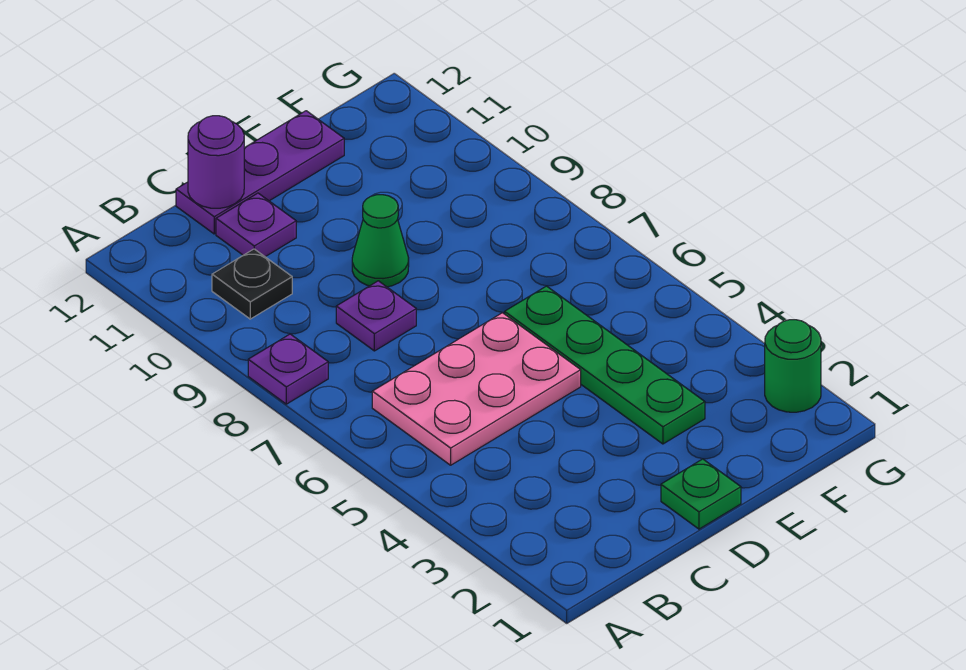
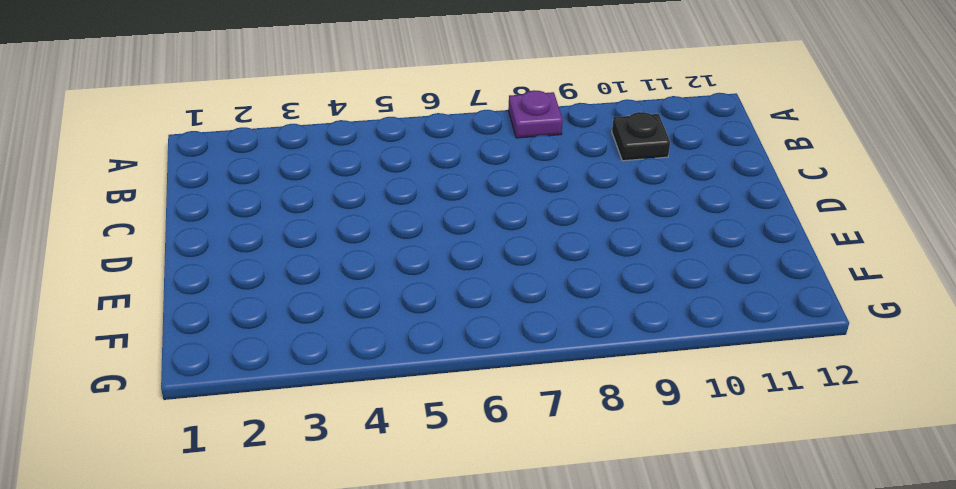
none -> pink plate B5:D6 level 1
none -> purple plate C8 level 1

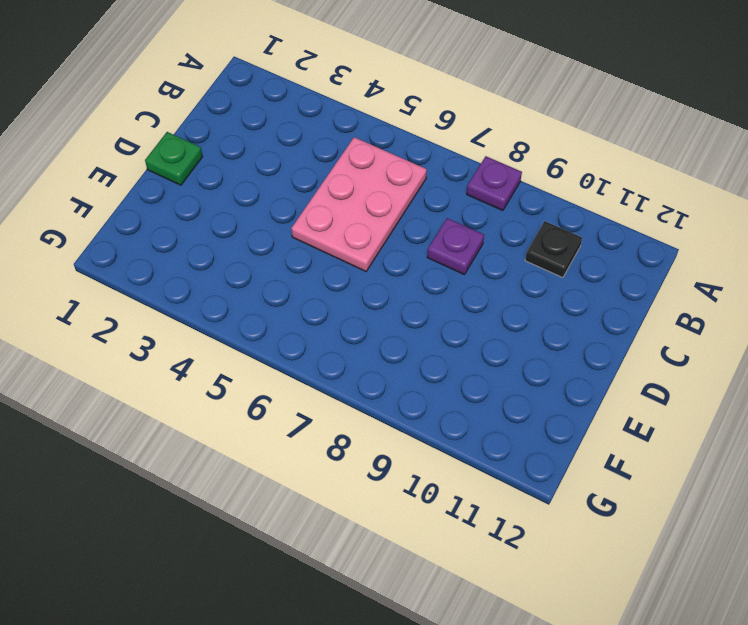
none -> purple plate C11 level 1
none -> purple plate C12:E12 level 1

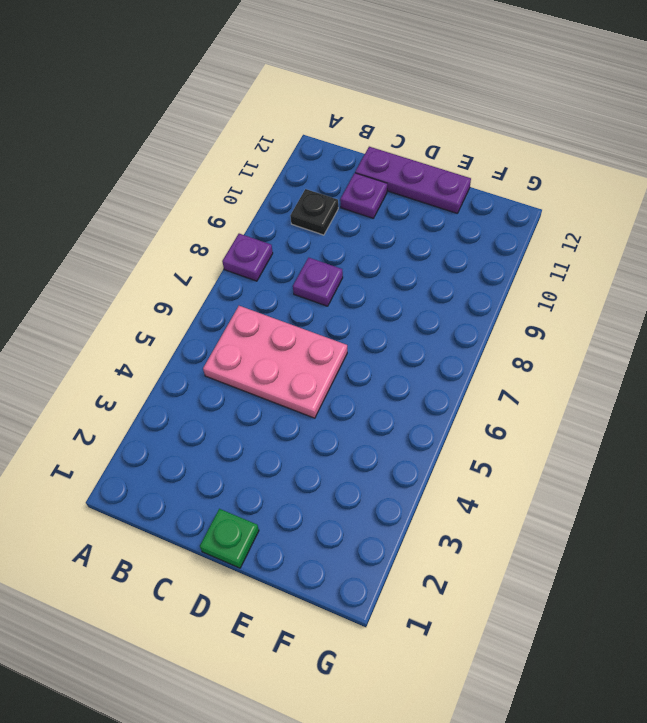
none -> green cone D9 level 1
none -> green plate E3:E6 level 1

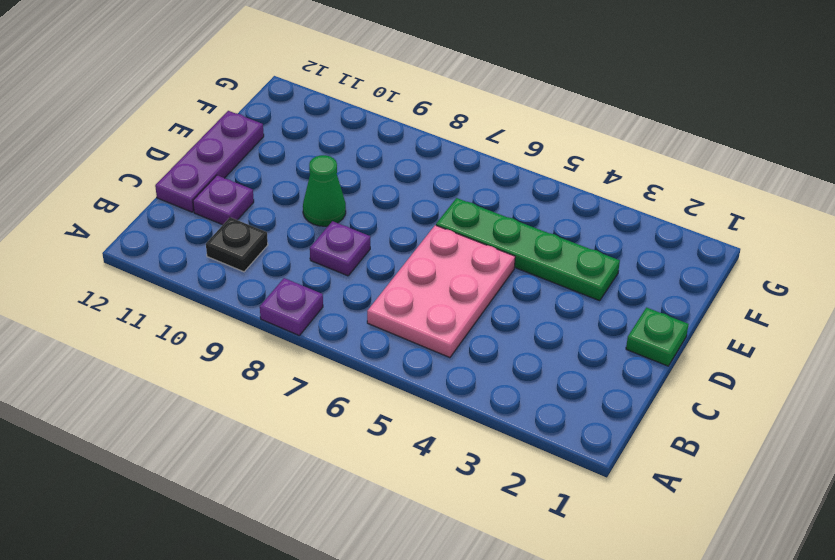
none -> green round brick G2 level 1
none -> purple round brick C12 level 2

